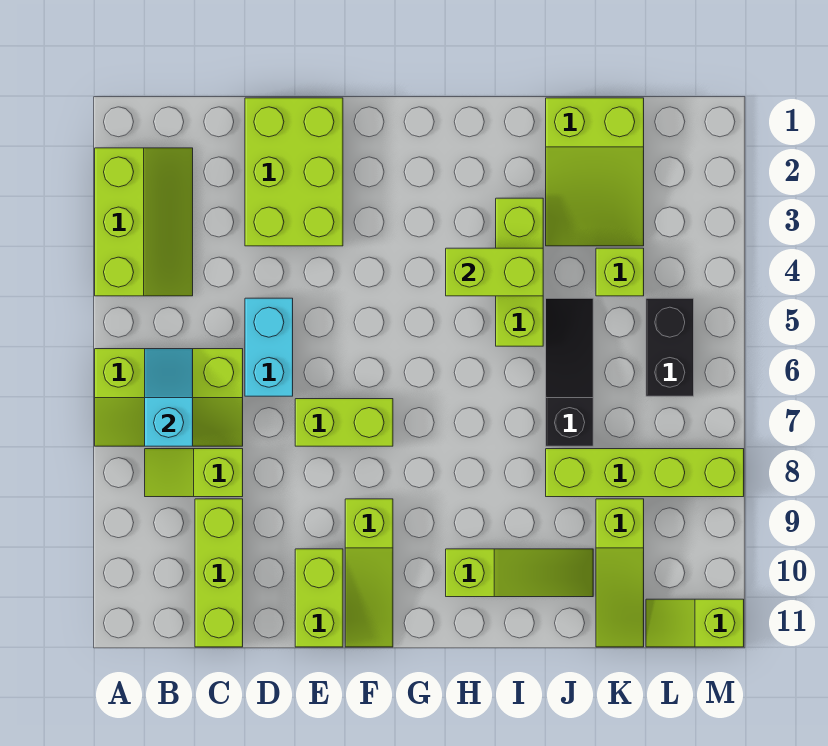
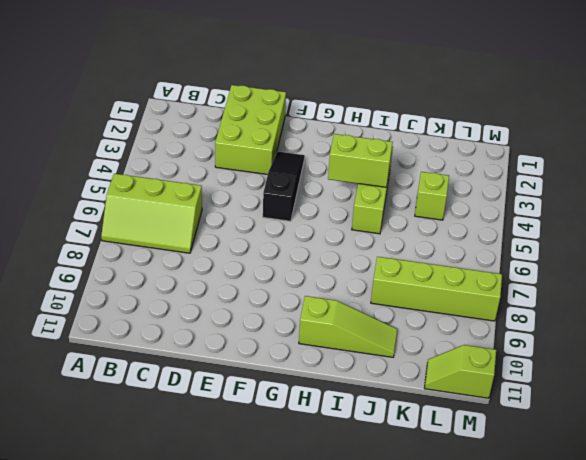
black slope F3:F5 level 1 top 5 -> black slope J5:J7 level 1 top 7
none -> lime slope A2:B4 level 1 top A
none -> lime slope B8:C8 level 1 top C
none -> lime brick C9:C11 level 1

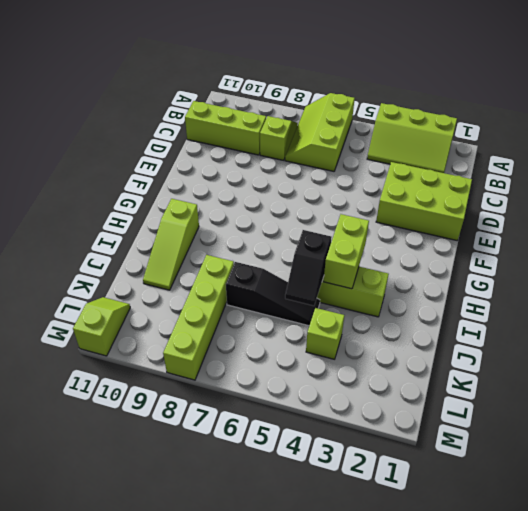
black slope I5:J5 level 2 top I -> none
none -> cyan brick D5:D6 level 1
none -> lime brick E7:F7 level 1
none -> lime brick E10:E11 level 1

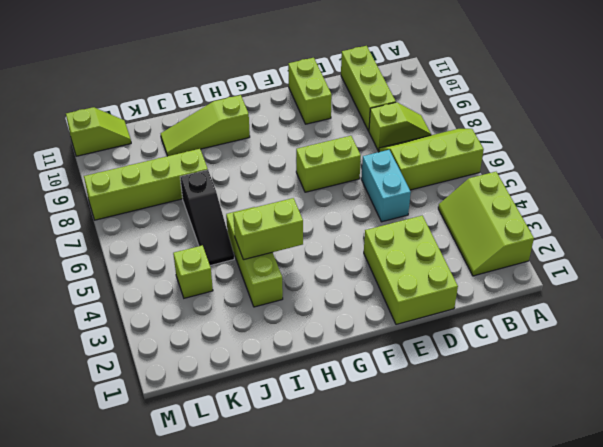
none -> lime slope F9:F11 level 1 top 9
none -> lime slope J1:K3 level 1 top 1
none -> lime slope K9:K11 level 1 top 9

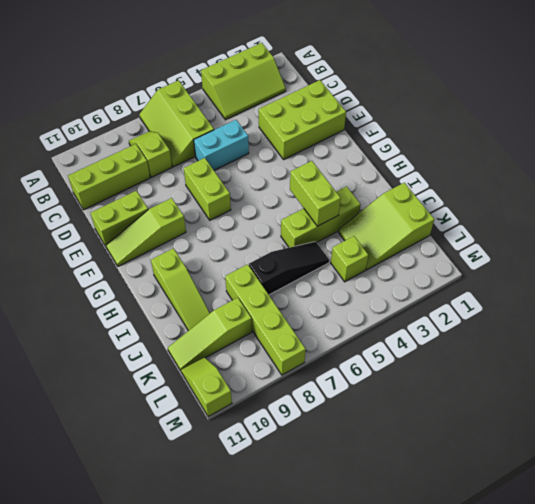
none -> black brick L5:L6 level 1
none -> cyan slope B6:B7 level 2 top 7

